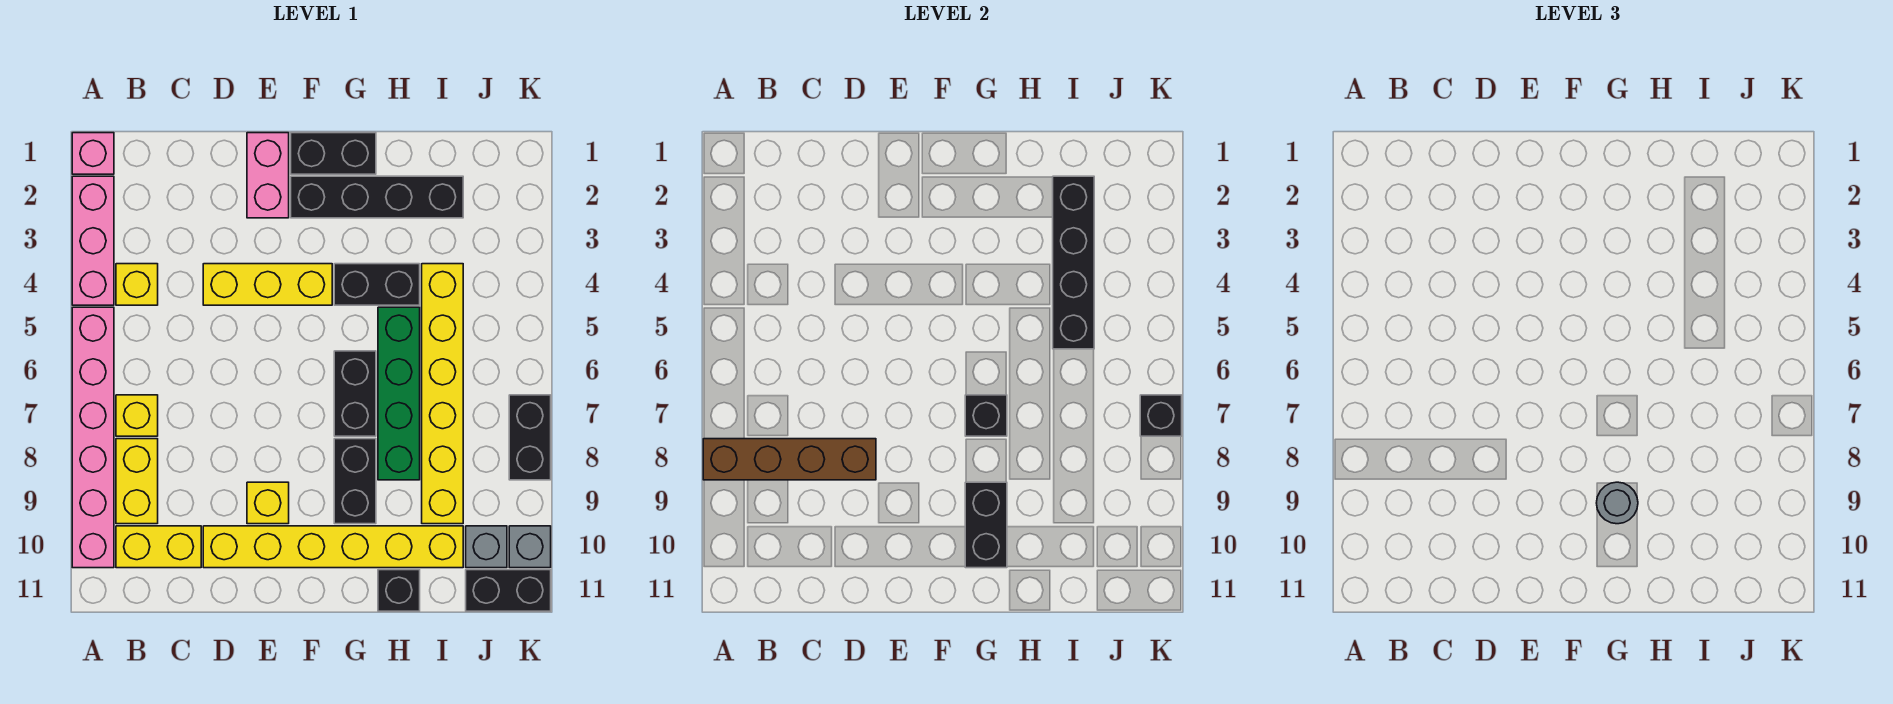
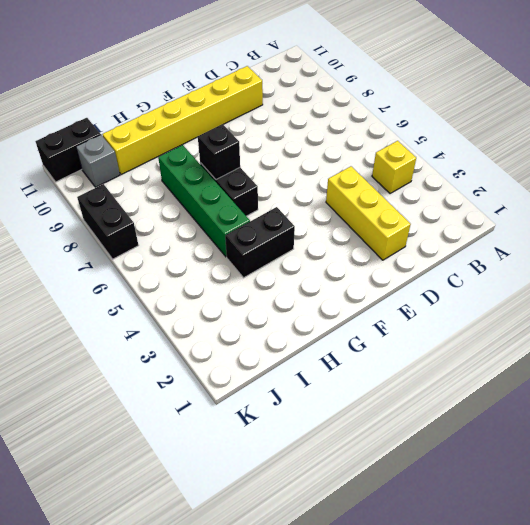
yellow brick D2:D4 level 1 -> yellow brick D4:F4 level 1
none -> pink brick A1 level 1
none -> pink brick A2:A4 level 1
none -> pink brick A5:A10 level 1

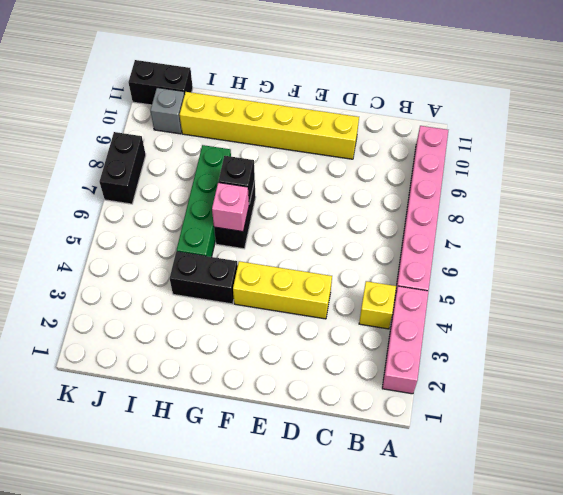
pink brick G6 level 2 -> pink brick A1 level 1
none -> yellow brick B7 level 1
none -> yellow brick B8:B9 level 1
none -> yellow brick B10:C10 level 1

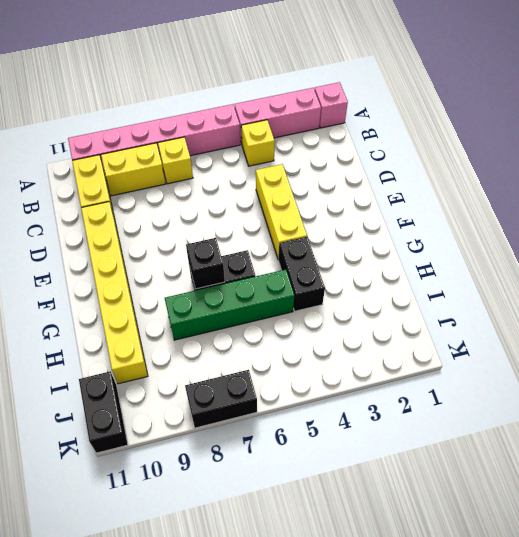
none -> pink brick E1:E2 level 1
none -> yellow brick E9 level 1
none -> black brick F1:G1 level 1

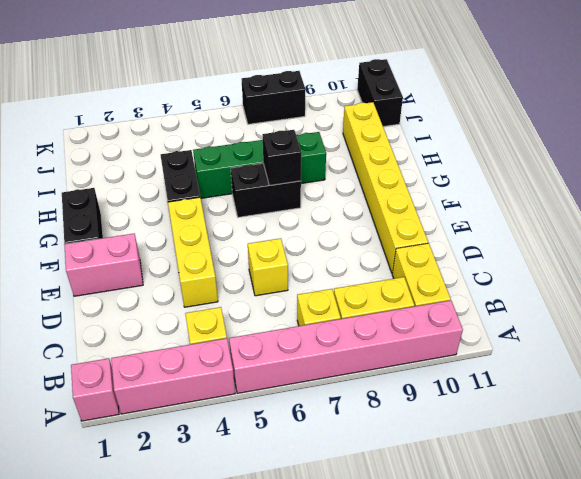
yellow brick D6 level 1 -> yellow brick E9 level 1
none -> black brick F2:I2 level 1
none -> black brick G8:G9 level 1
none -> black brick H11 level 1

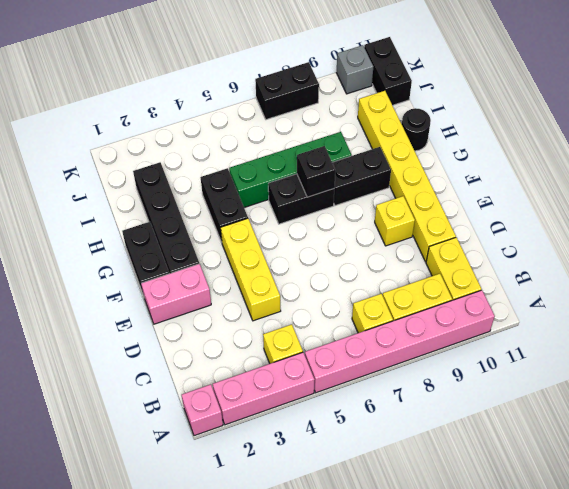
black round brick H11 level 1 -> black brick H11 level 1
none -> yellow brick I4:I9 level 1
none -> grey brick J10 level 1
none -> brown brick A8:D8 level 2

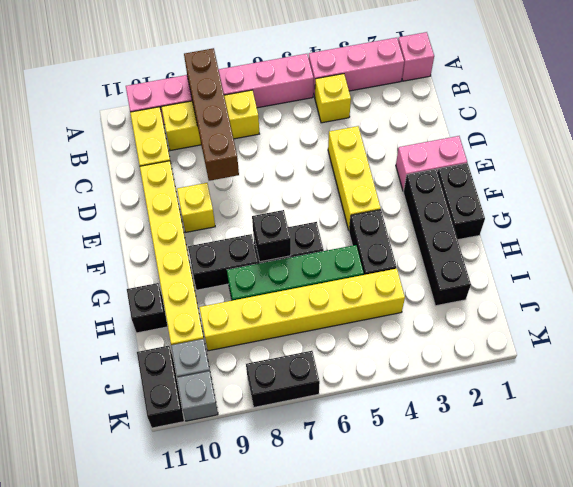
none -> black brick G9:G10 level 2
none -> black brick I2:I5 level 2
none -> black brick K7 level 2

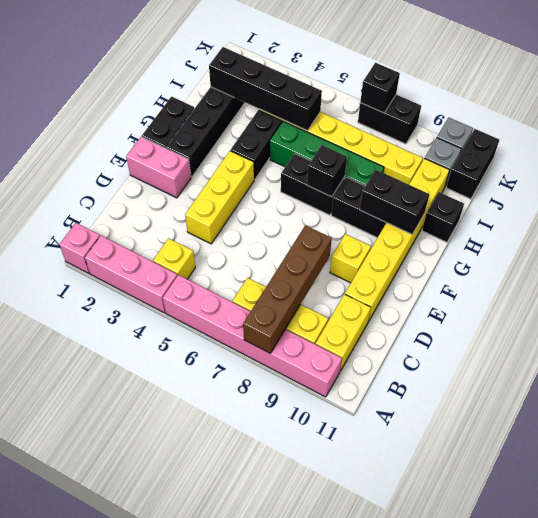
none -> grey round brick G9 level 3

